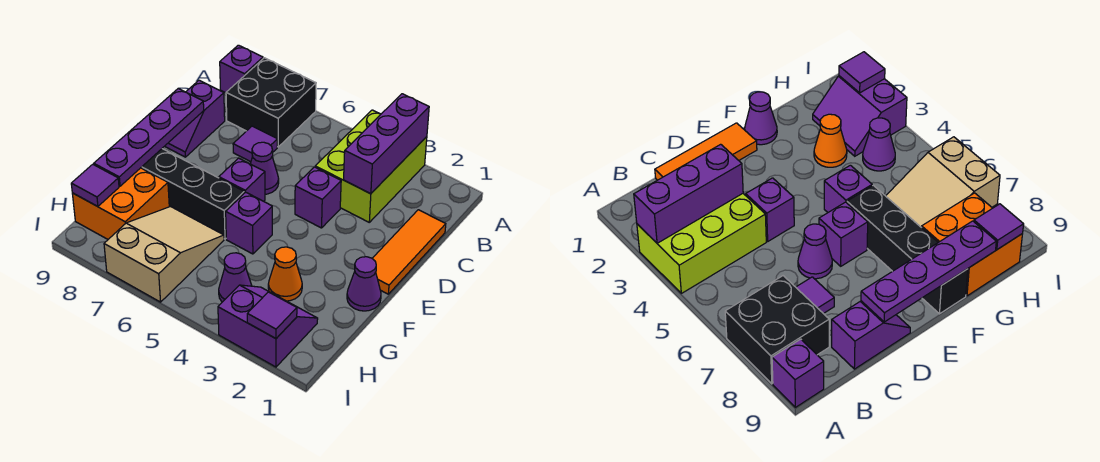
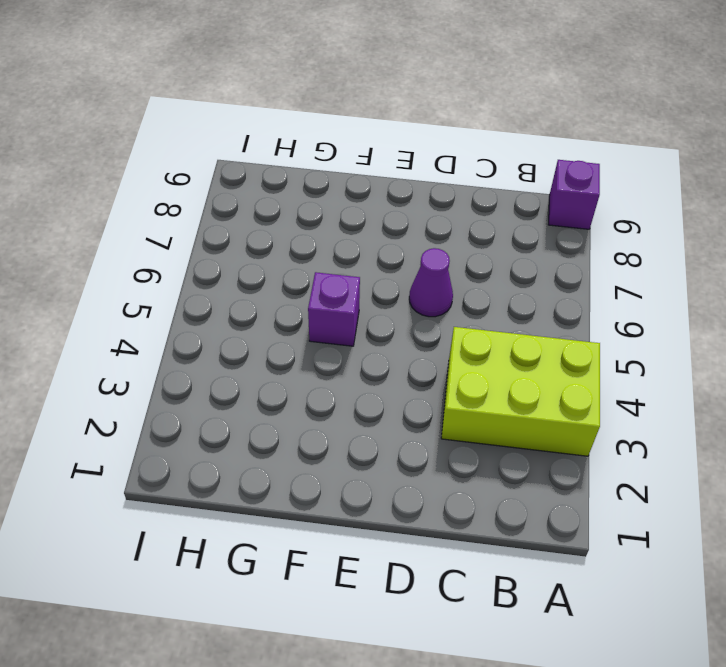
none -> black brick A7:B8 level 1
none -> orange tile C1:E1 level 1
none -> purple tile C7 level 1

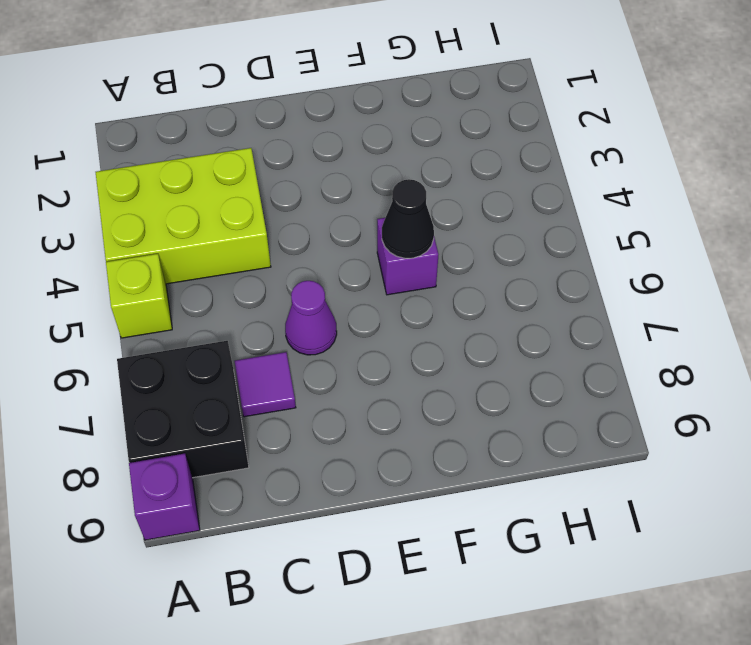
lime brick A5 level 1 -> none
black cone F5 level 2 -> none
none -> orange tile C1:E1 level 1
none -> purple slope C9:D9 level 1 top C
none -> purple brick D4 level 1

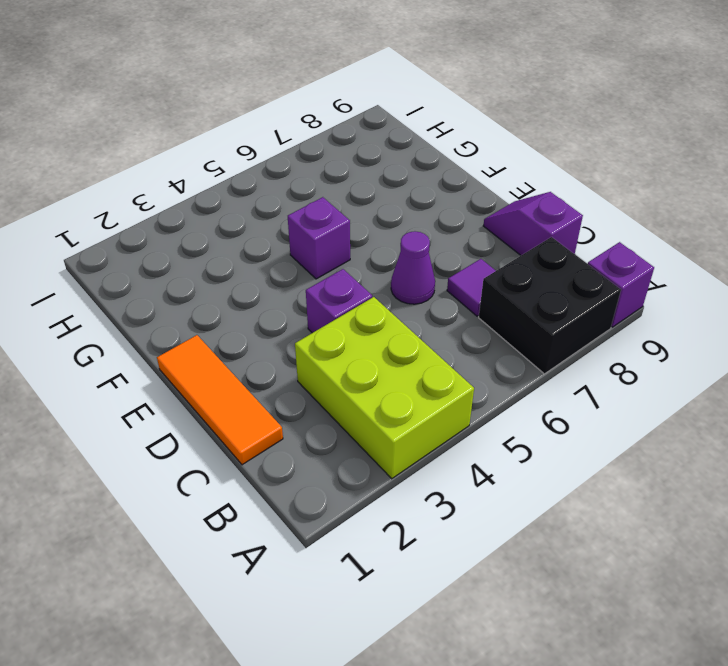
none -> purple brick E6 level 1
none -> purple cone F1 level 1
none -> black brick F6:F9 level 1

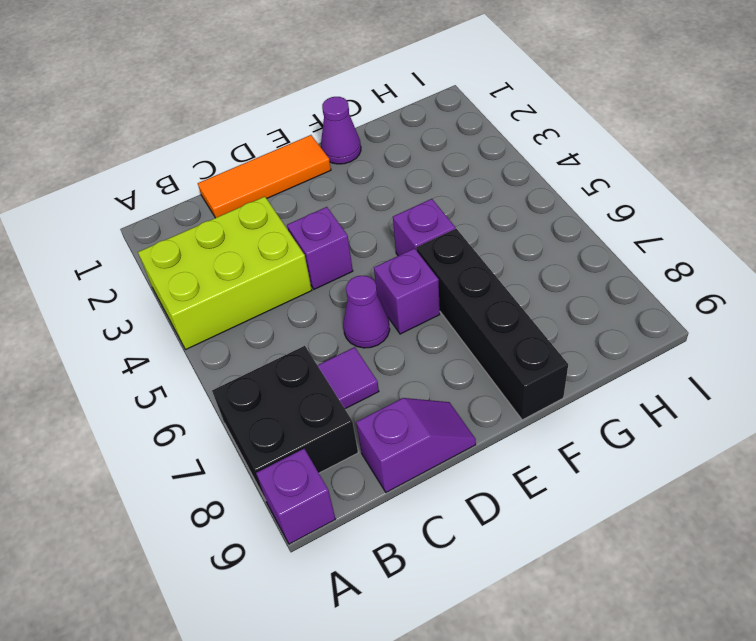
none -> orange cone G3 level 1
none -> tan slope G6:I7 level 1 top I
none -> orange brick G8:H9 level 1

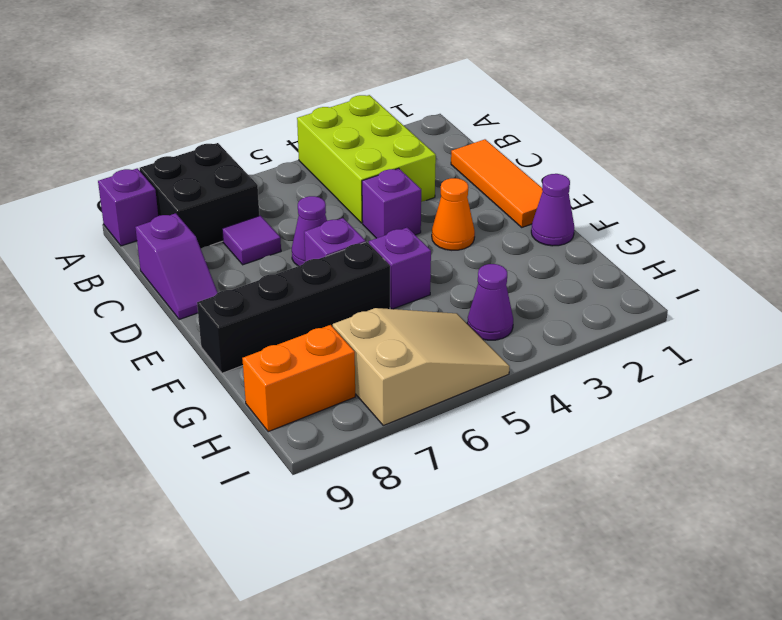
orange cone E3 level 1 -> orange cone G3 level 1
tan slope H5:I7 level 1 top 7 -> tan slope G6:I7 level 1 top I
orange brick H8:H9 level 1 -> orange brick G8:H9 level 1
none -> purple slope H2:I3 level 1 top I
none -> purple brick A3:C3 level 2
none -> purple plate D9:G9 level 2

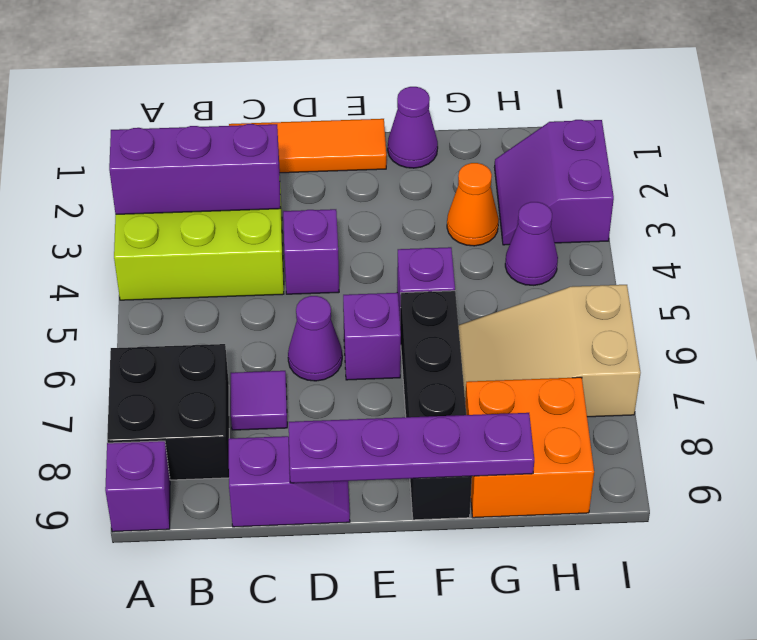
none -> purple tile H9 level 2
none -> purple tile I2 level 2

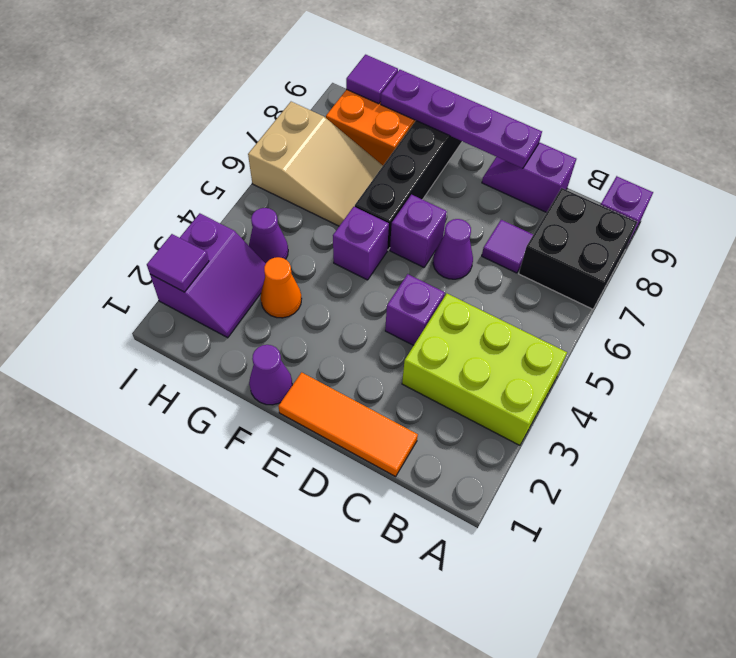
none -> purple brick A3:C3 level 2

